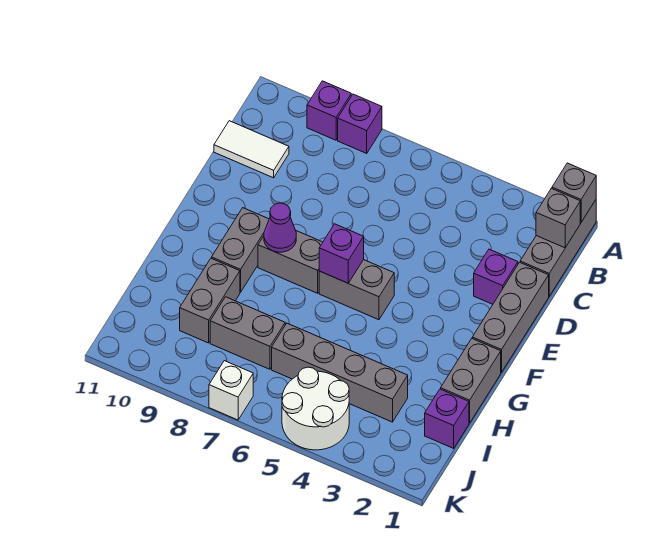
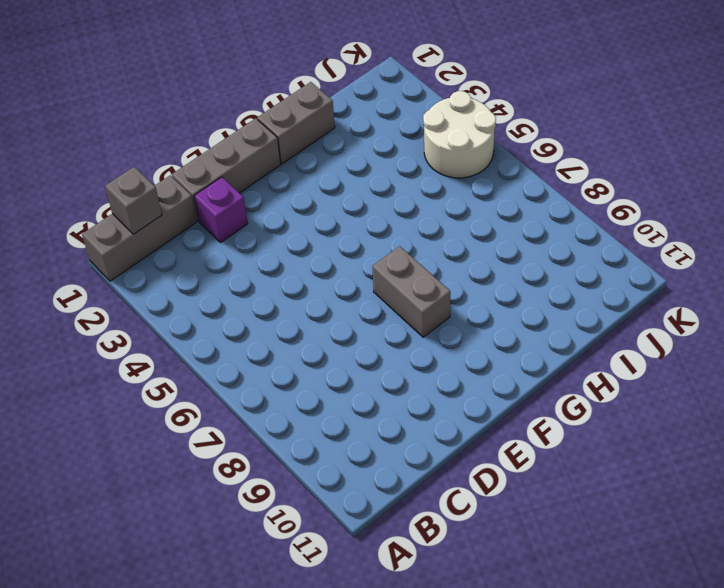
none -> purple brick A8 level 1
none -> purple brick A9 level 1
none -> white tile C10:C11 level 1

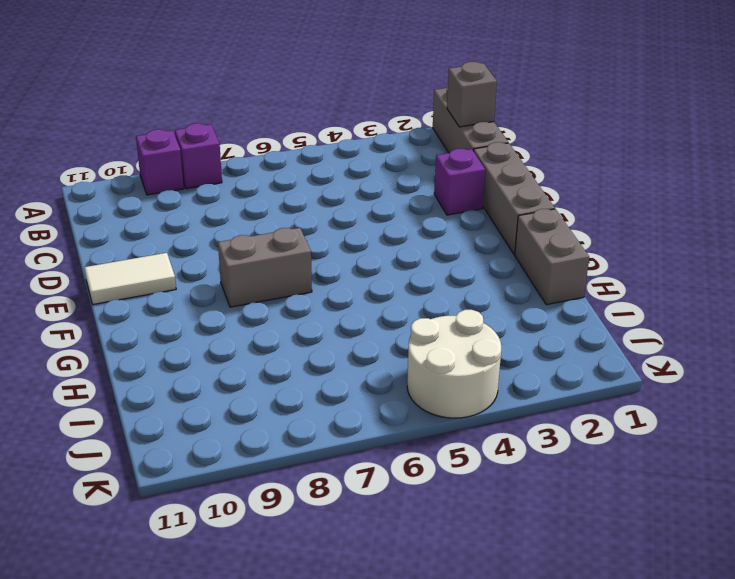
white tile E10:E11 level 1 -> white tile C10:C11 level 1
none -> grey brick F5:F6 level 1
none -> grey brick F9:G9 level 1
none -> grey brick H9:I9 level 1

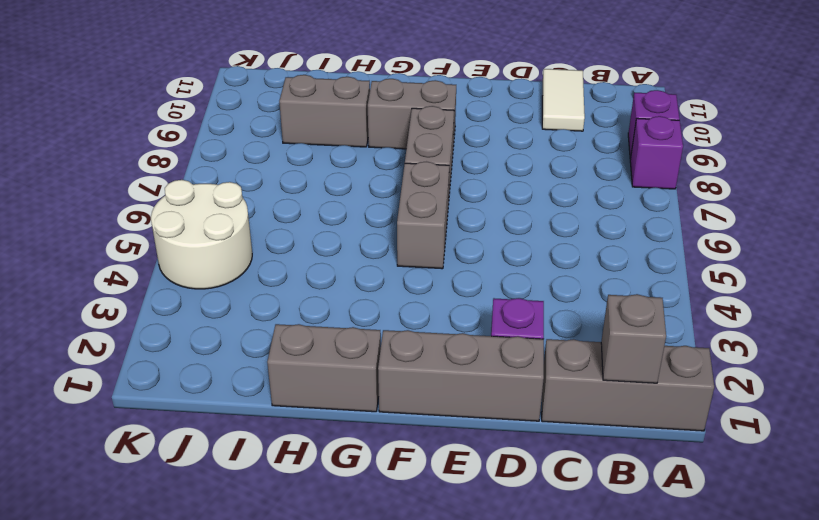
none -> purple brick I1 level 1
none -> grey brick I3:I6 level 1
none -> grey brick I7:I8 level 1

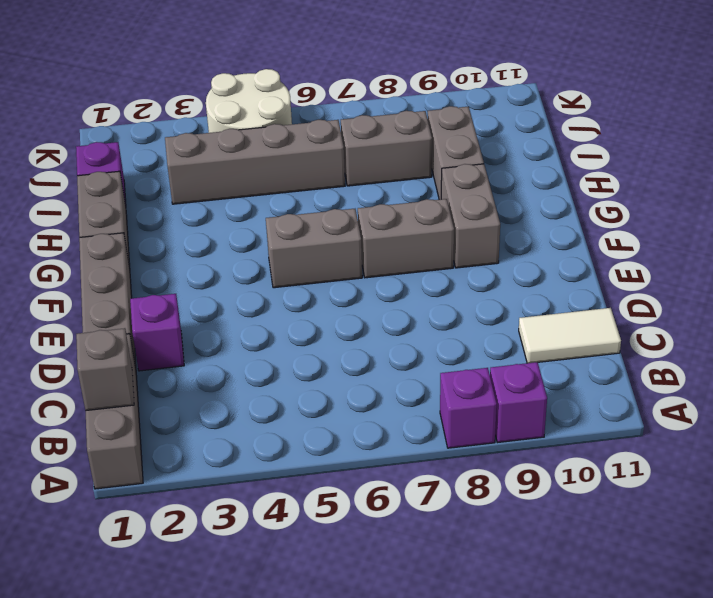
none -> white brick K7 level 1
none -> grey brick A1 level 2
none -> purple brick F6 level 2

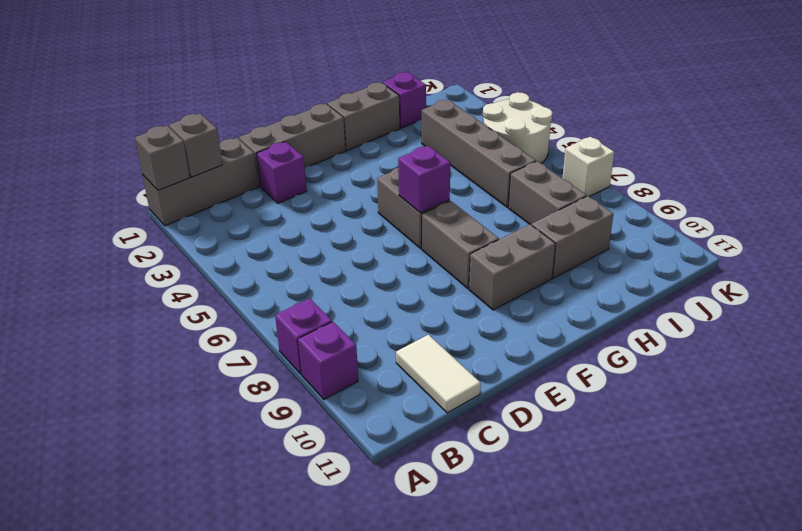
none -> purple cone F8 level 2

